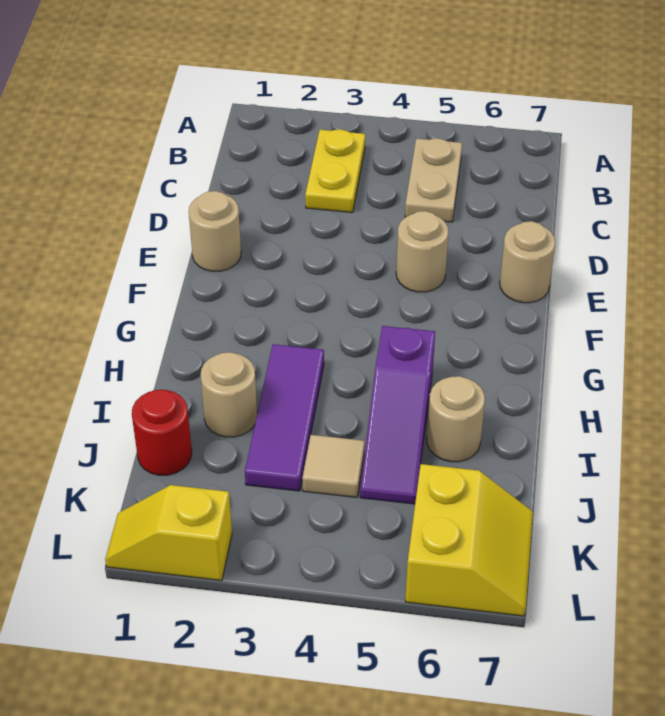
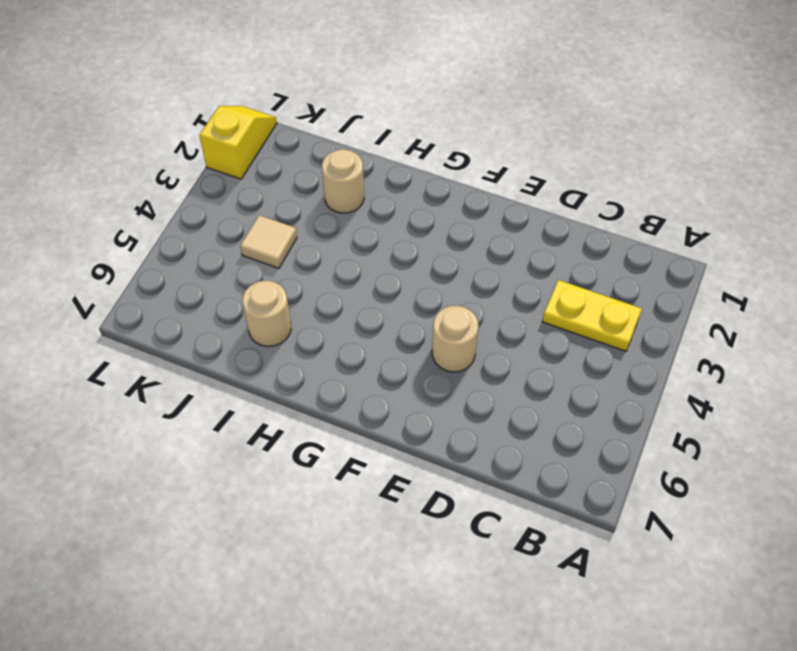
none -> tan plate B5:C5 level 1
none -> tan round brick E1 level 1
none -> tan round brick E7 level 1

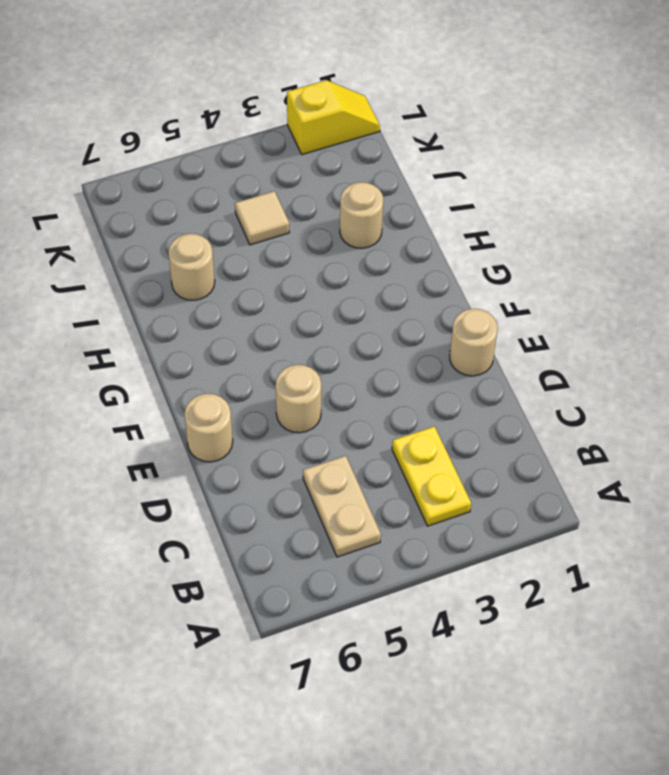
none -> purple tile H3:J3 level 1
none -> purple slope H5:J5 level 1 top H
none -> red round brick J1 level 1

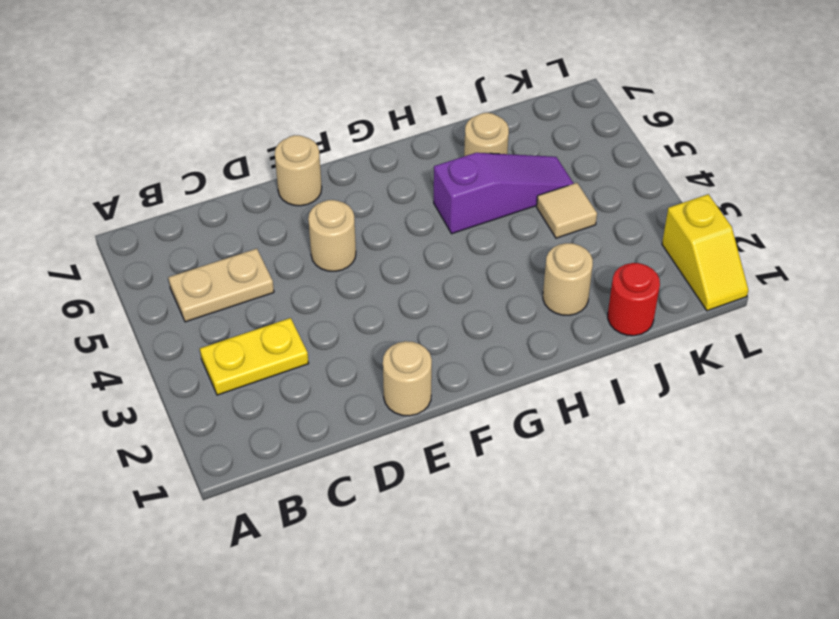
none -> purple tile H3:J3 level 1
none -> yellow slope K6:L7 level 1 top 6

